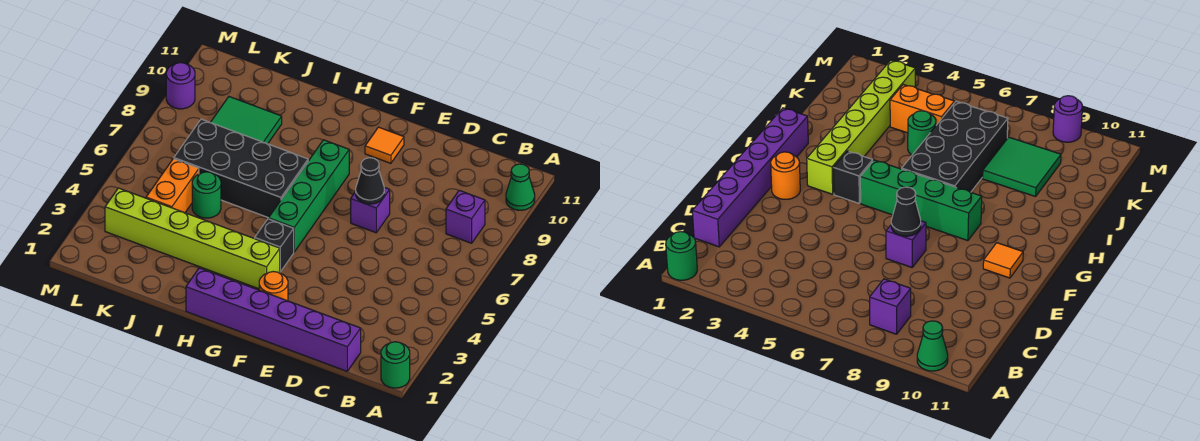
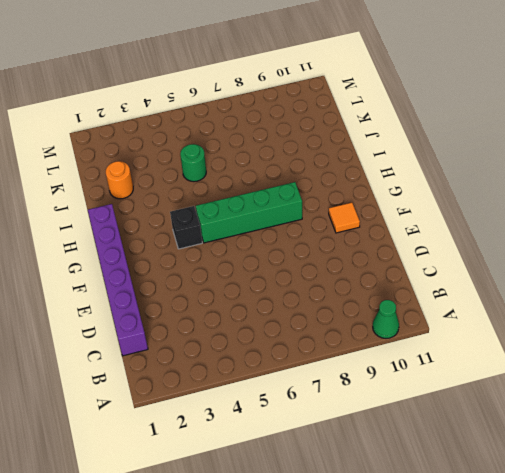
orange round brick J2 level 1 -> orange round brick F2 level 1
none -> green round brick A1 level 1
none -> purple brick B8 level 1
none -> purple brick E7 level 1

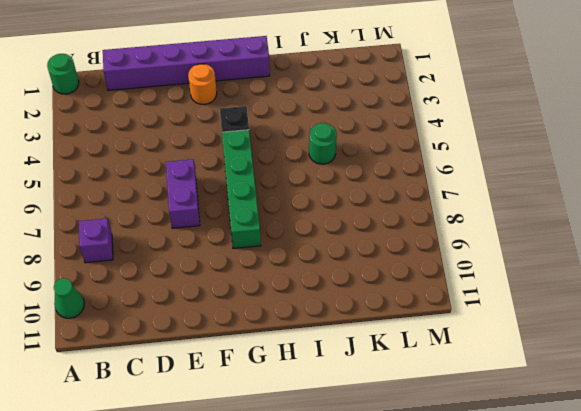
purple brick E6:E7 level 1 -> purple brick E7 level 1
none -> orange tile F10 level 1
none -> lime brick G3:L3 level 1
none -> black brick H6:K7 level 1

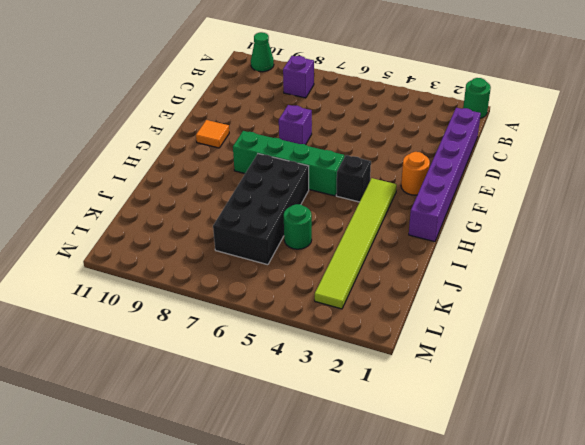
lime tile G3:L3 level 1 -> lime brick G3:L3 level 1
none -> green tile J8:K9 level 1
none -> orange brick K4:K5 level 1
none -> purple round brick M9 level 1

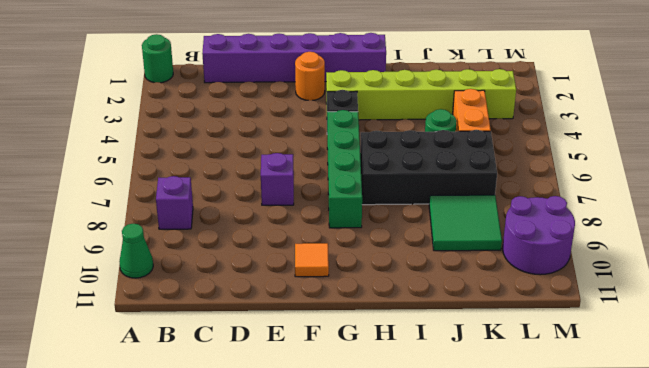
purple round brick L9:M10 level 1 -> purple round brick M9 level 1
none -> black cone E7 level 2

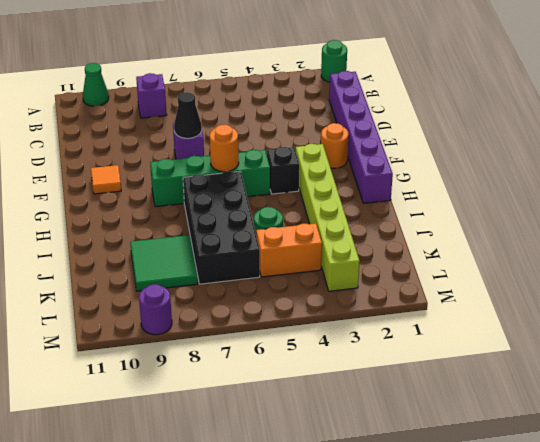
orange round brick G6 level 2 -> none

